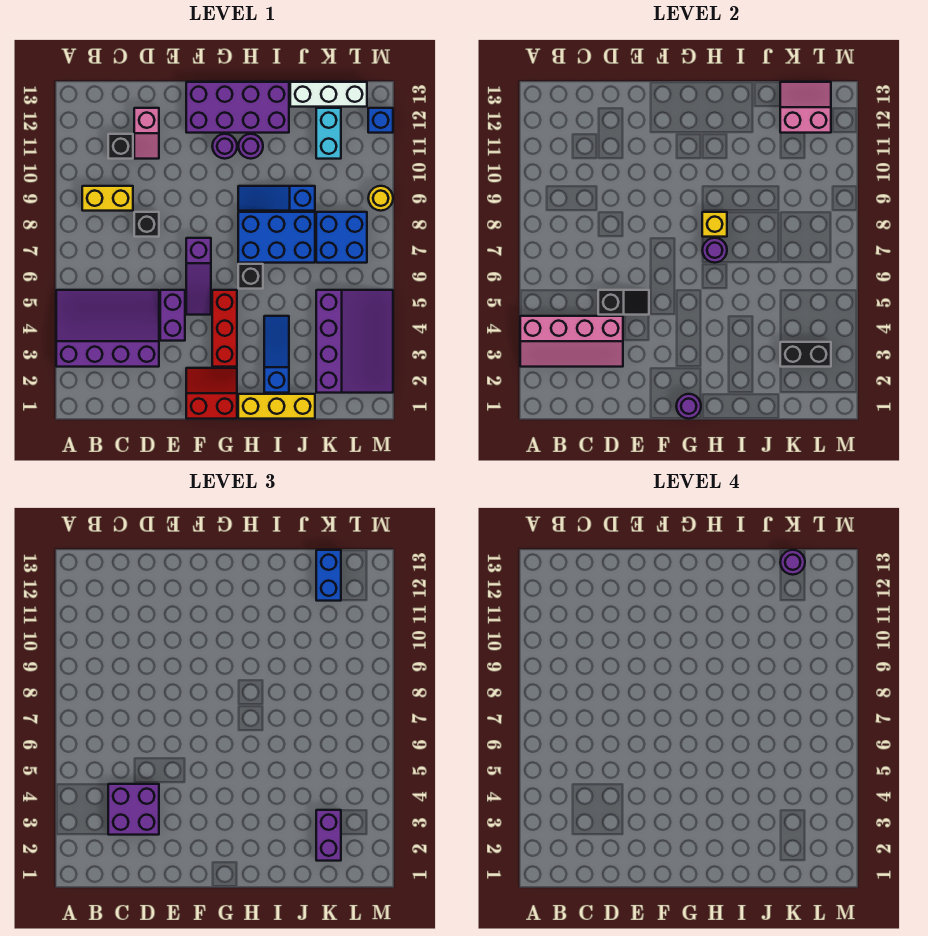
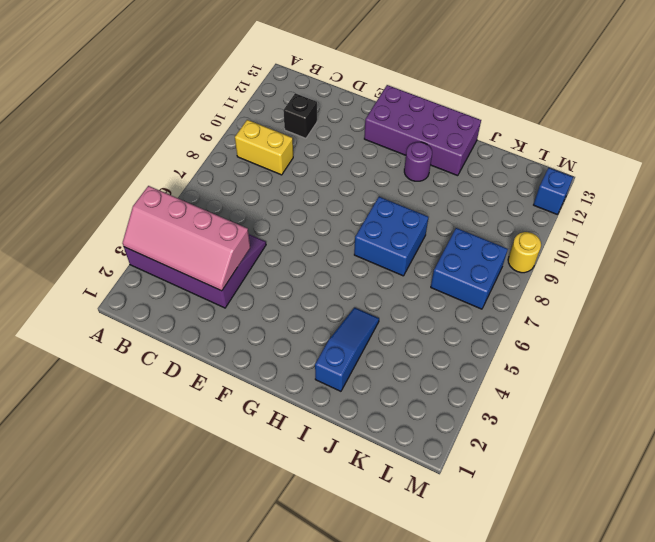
blue brick H7:I8 level 1 -> blue brick H7:J8 level 1
none -> black brick D8 level 1
none -> pink slope D11:D12 level 1 top 12
none -> purple brick E4:E5 level 1
none -> red slope F1:G2 level 1 top 1

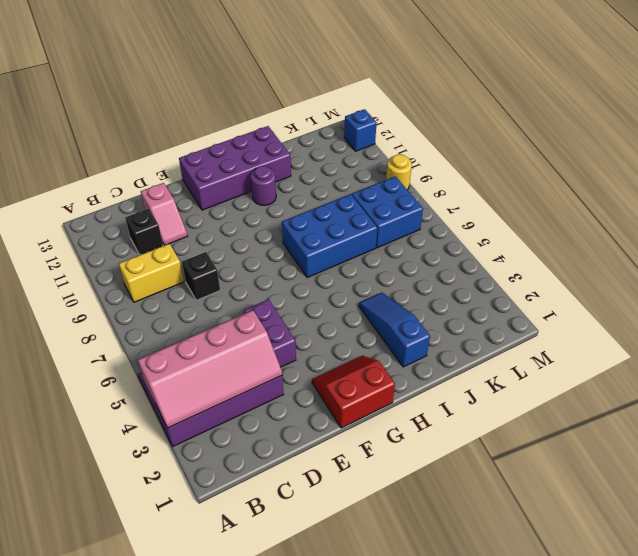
none -> purple slope F5:F7 level 1 top 7
none -> red brick G3:G5 level 1
none -> purple round brick G11 level 1
none -> yellow brick H1:J1 level 1

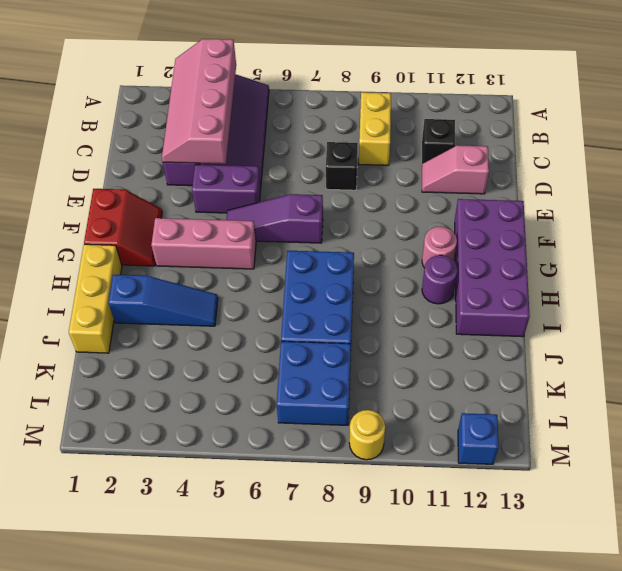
pink brick G3:G5 level 1 -> red brick G3:G5 level 1
pink round brick G11 level 1 -> purple round brick G11 level 1
none -> black brick H6 level 1
none -> blue slope H9:J9 level 1 top J
none -> white brick J13:L13 level 1
none -> purple slope K2:M5 level 1 top K

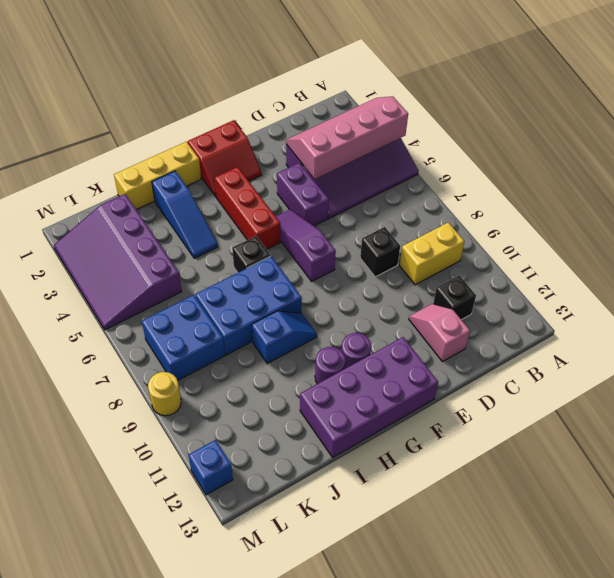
blue slope H9:I9 level 1 top I -> blue slope H9:J9 level 1 top J
none -> white brick J13:L13 level 1
none -> cyan brick K11:K12 level 1
none -> black slope D5:E5 level 2 top D
none -> purple round brick G1 level 2

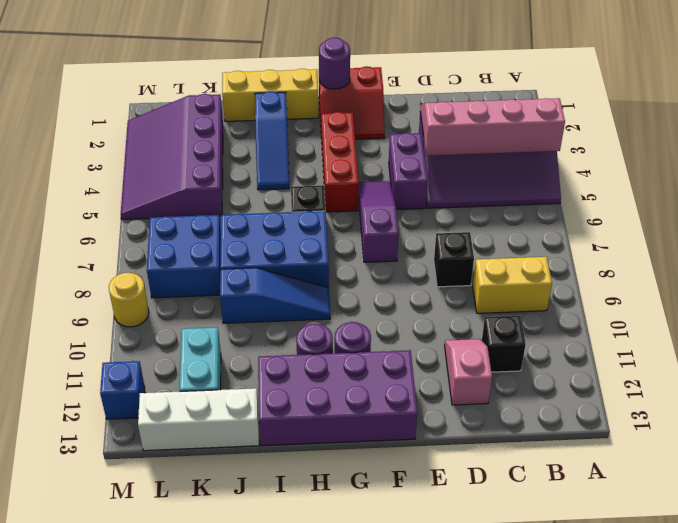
none -> black slope D5:E5 level 2 top D
none -> purple round brick H7 level 2
none -> yellow brick H8 level 2
none -> black brick K3:L3 level 2

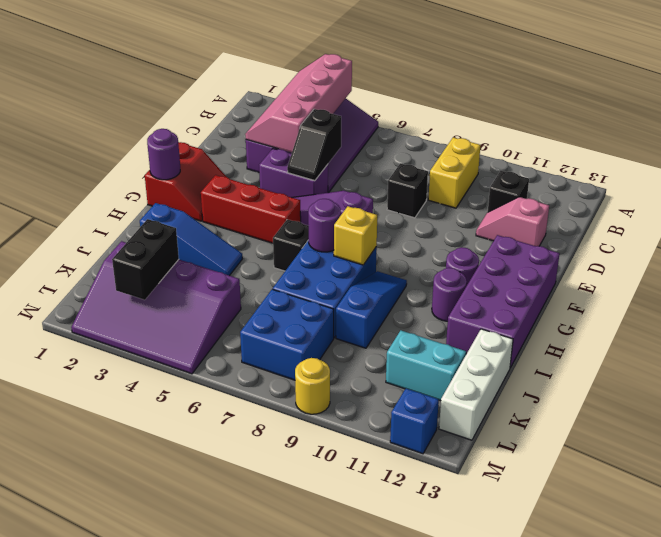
none -> yellow brick H1:J1 level 1
none -> pink slope K12:L13 level 2 top 12
none -> purple brick C3:D4 level 3
none -> purple brick K2:K3 level 3

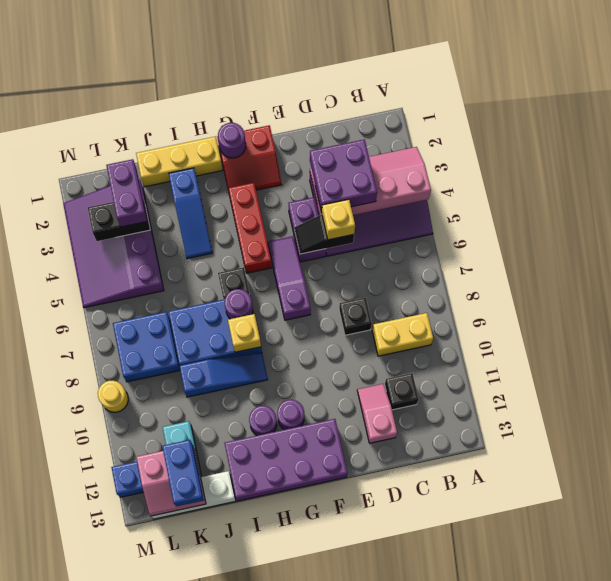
yellow brick D5 level 3 -> none
none -> purple round brick K13 level 4

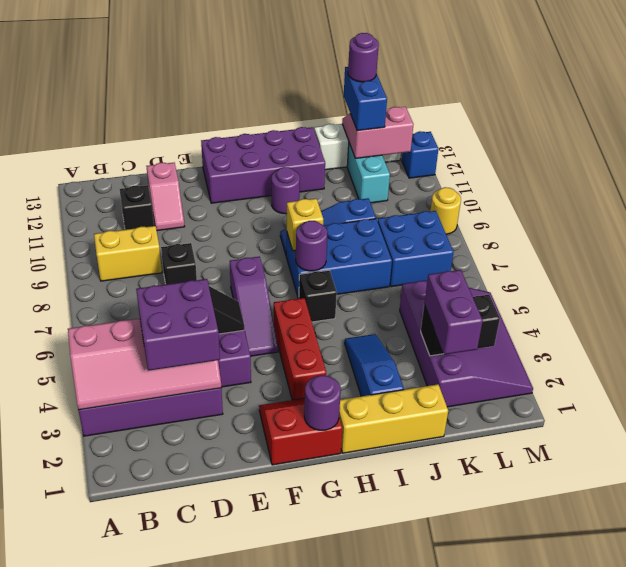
none -> purple round brick G11 level 1

